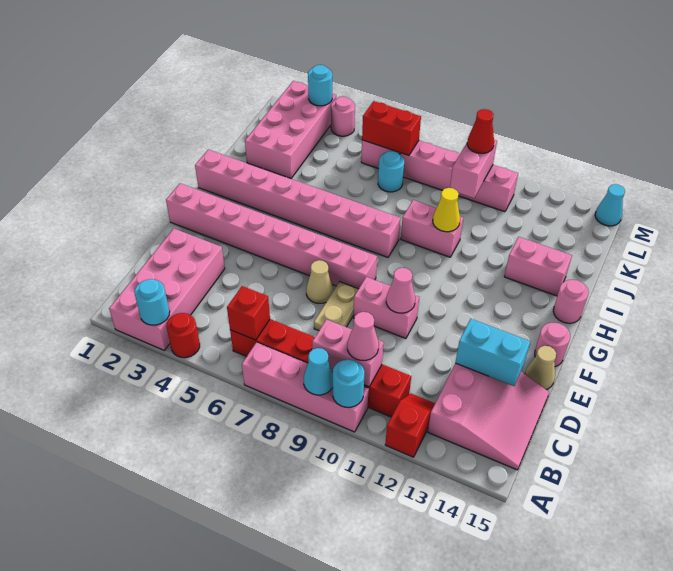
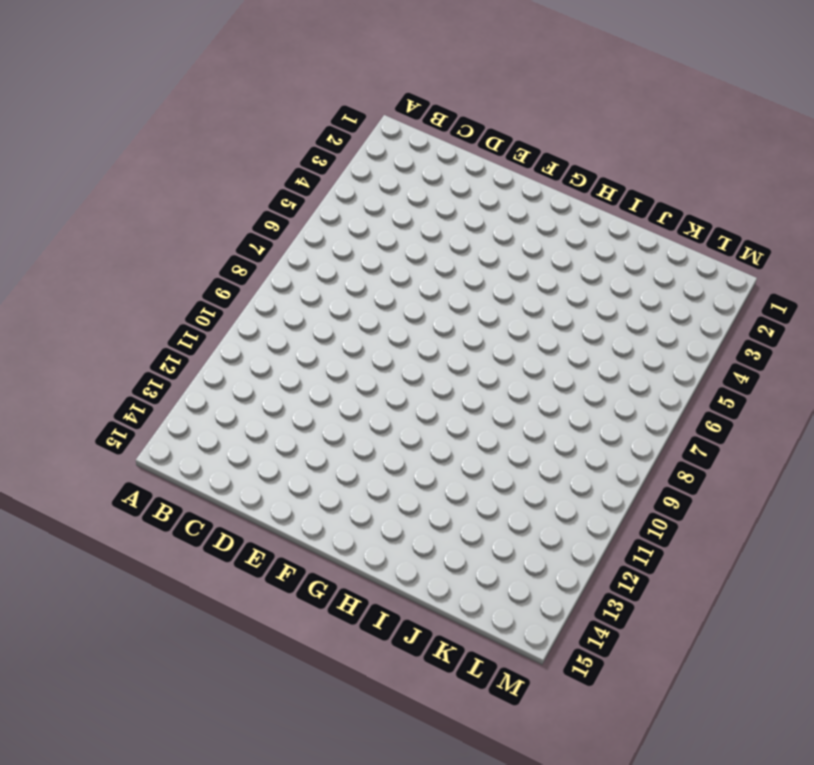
none -> pink brick A2:D3 level 1
none -> red round brick A4 level 1
none -> pink brick A7:A10 level 1
none -> red slope A12:B12 level 1 top A

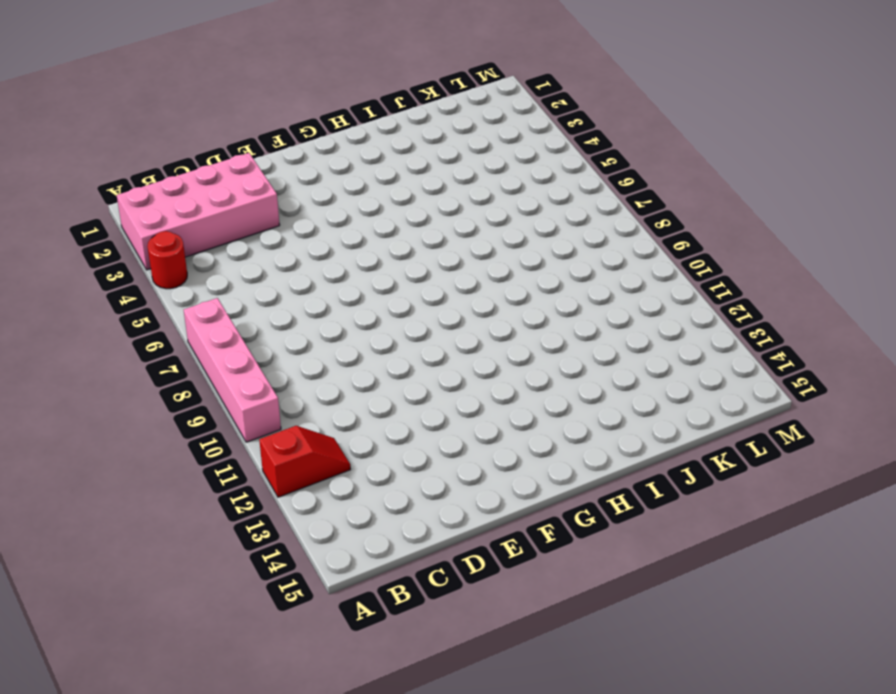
none -> red brick B6:B11 level 1
none -> pink slope B13:D15 level 1 top 13
none -> tan plate D8:E8 level 1
none -> tan cone E7 level 1

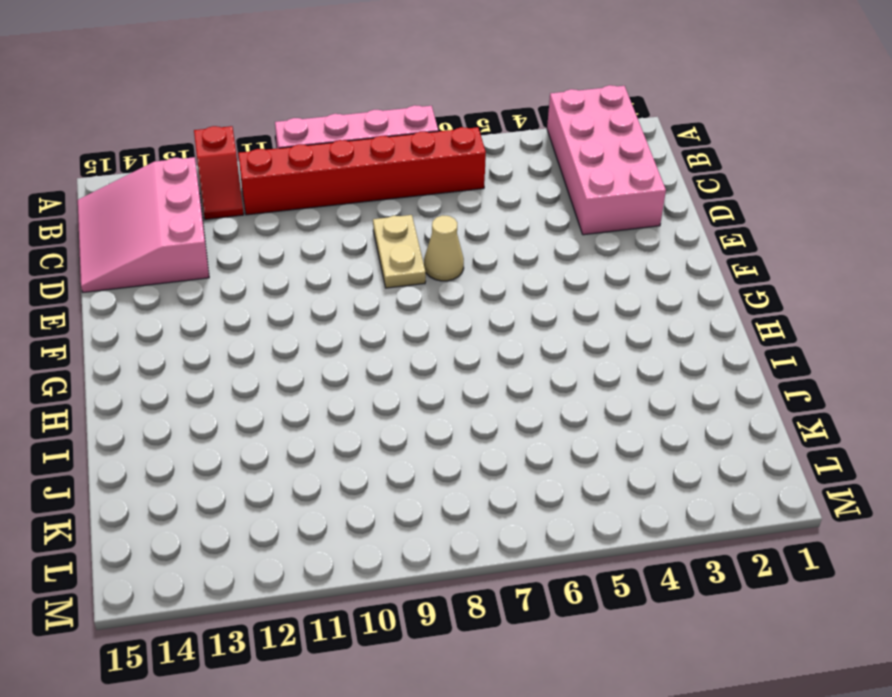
none -> red round brick A4 level 1
none -> pink brick E9:E10 level 1
none -> tan cone E15 level 1
none -> pink brick F1:F8 level 1

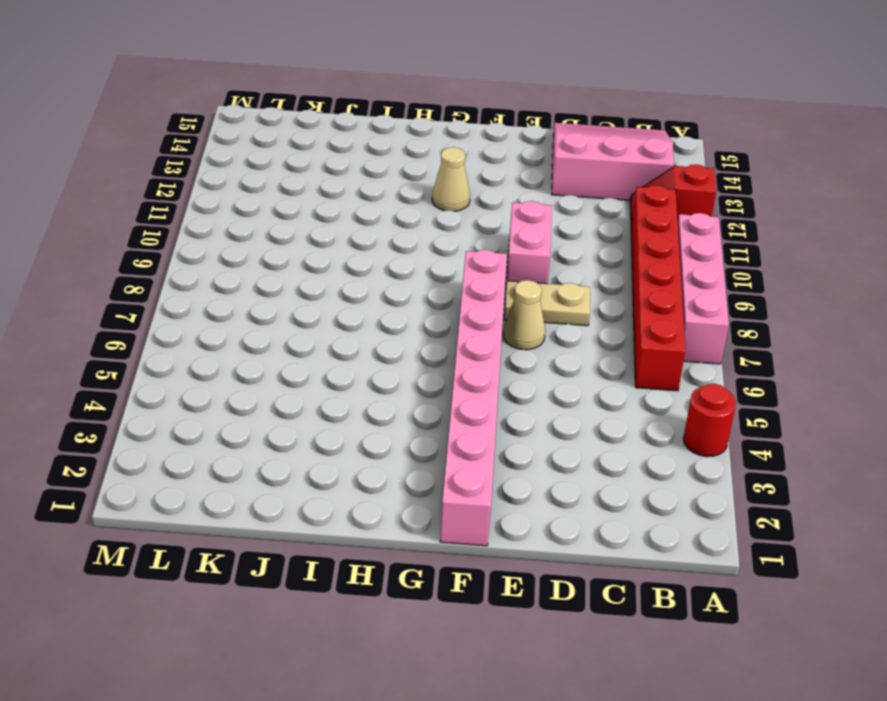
tan cone G12 level 1 -> tan cone E15 level 1
none -> pink brick A2:D3 level 1
none -> pink round brick F15 level 1
none -> pink brick H1:H8 level 1
none -> pink round brick H15 level 1

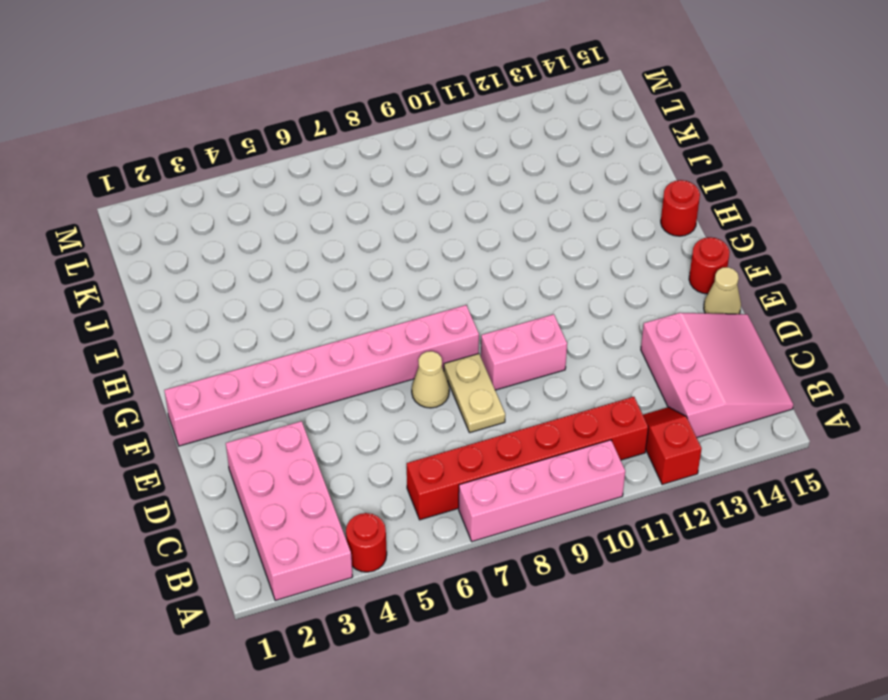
red round brick F15 level 1 -> pink round brick F15 level 1
red round brick H15 level 1 -> pink round brick H15 level 1
none -> pink brick H1:H8 level 1
none -> pink brick I9:I10 level 1
none -> pink brick I13:I14 level 1
none -> pink brick J2:M3 level 1

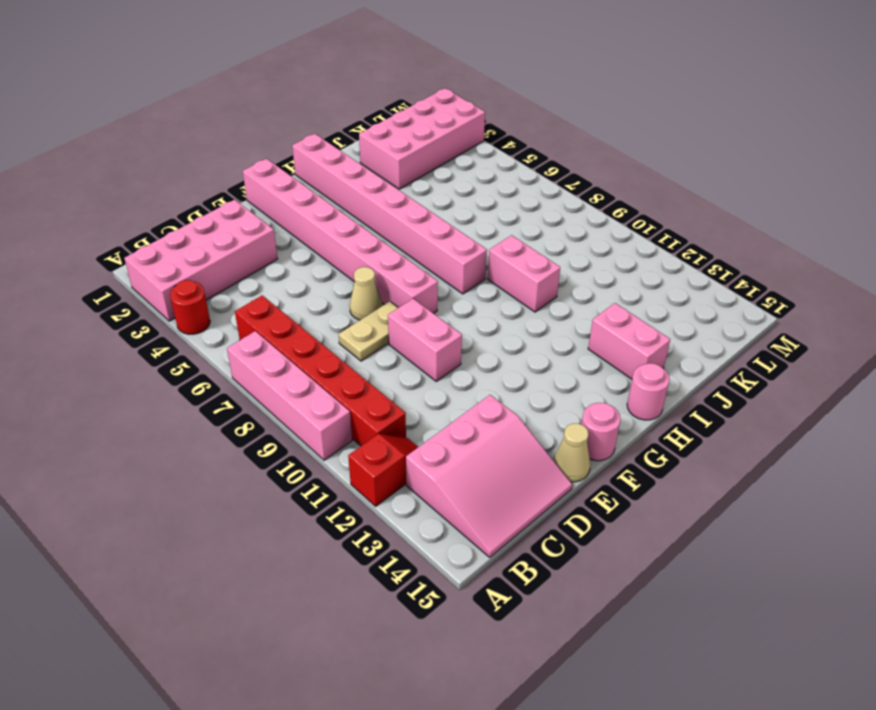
none -> cyan round brick K7 level 1
none -> pink brick L6:L11 level 1
none -> pink round brick M4 level 1
none -> cyan cone M15 level 1

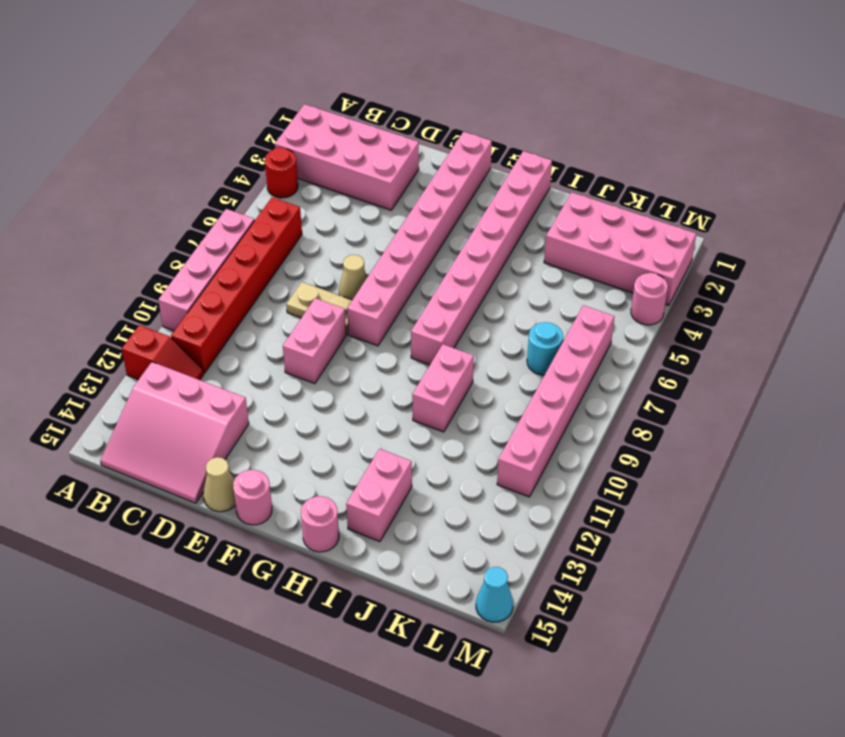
none -> cyan round brick A3 level 2
none -> cyan cone A9 level 2
none -> cyan round brick A10 level 2
none -> red brick B6 level 2

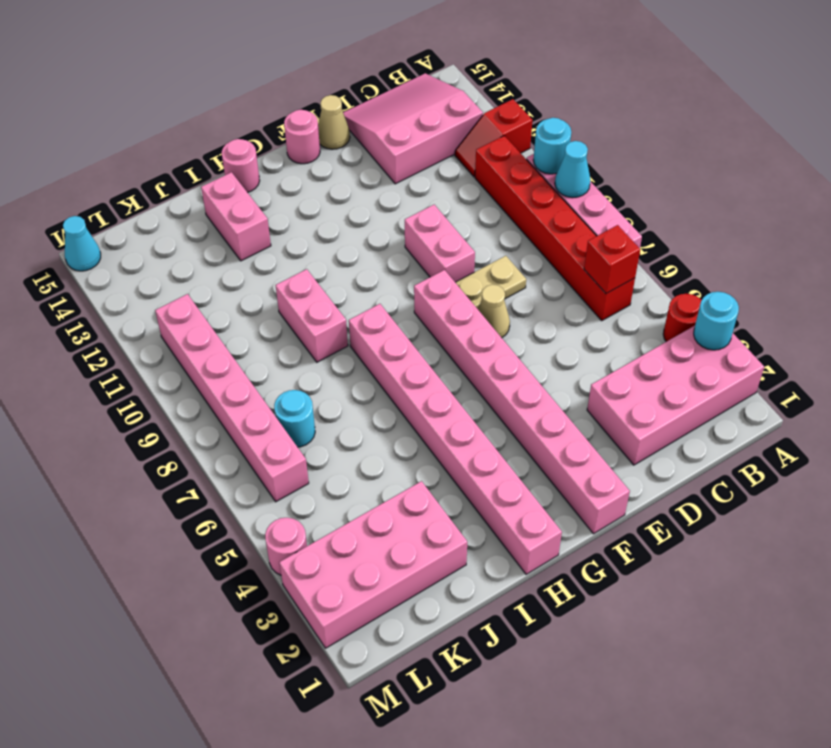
none -> pink brick B9:B10 level 2
none -> cyan brick D13:D14 level 2
none -> pink cone E10 level 2
none -> yellow cone I10 level 2

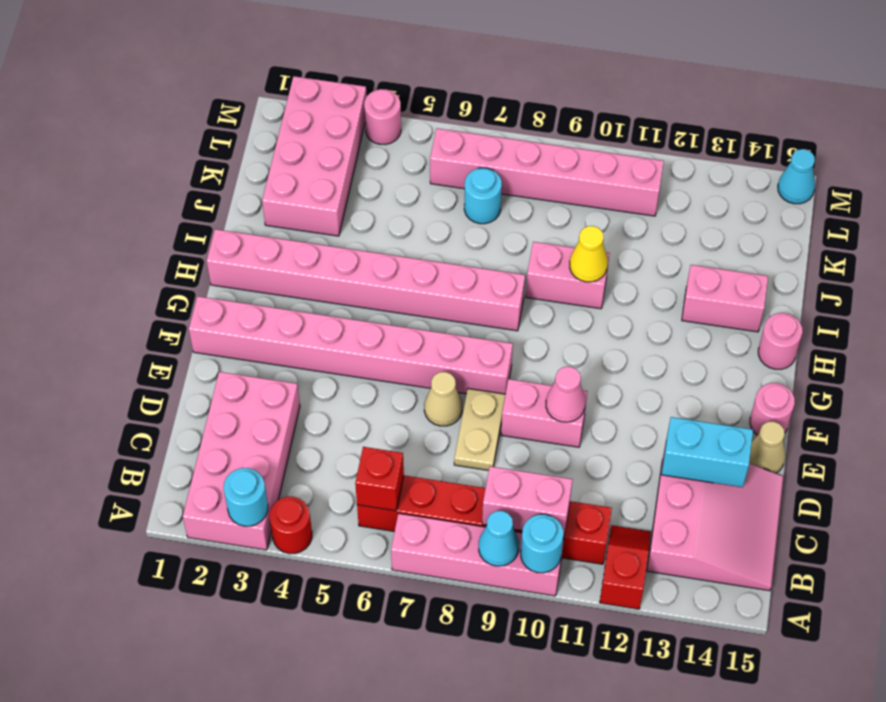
none -> pink brick K10:L10 level 2
none -> red brick L6:L7 level 2
none -> cyan round brick M3 level 2
none -> pink cone B10 level 3

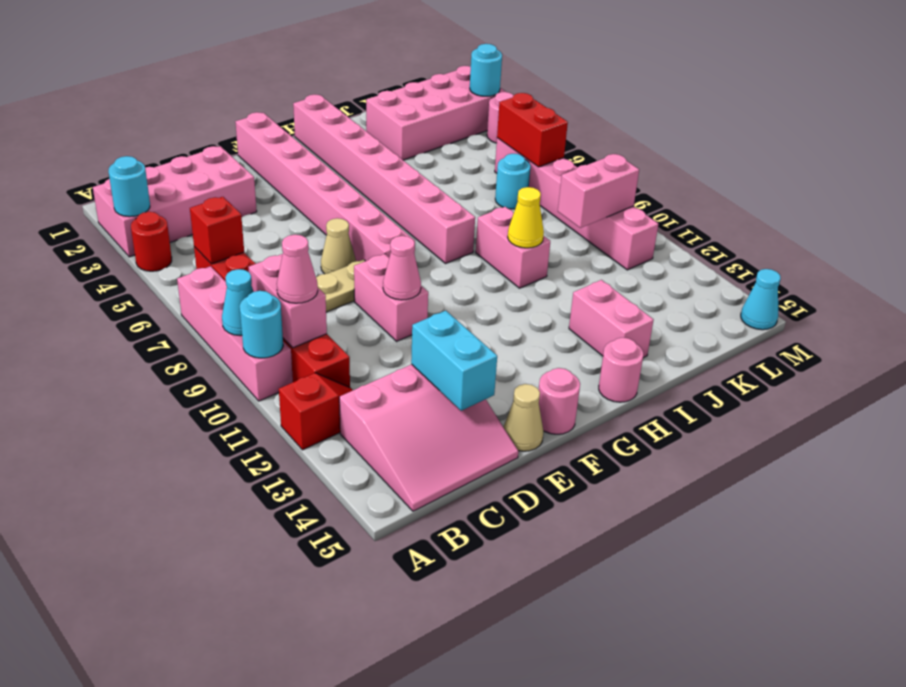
none -> red cone L10 level 3

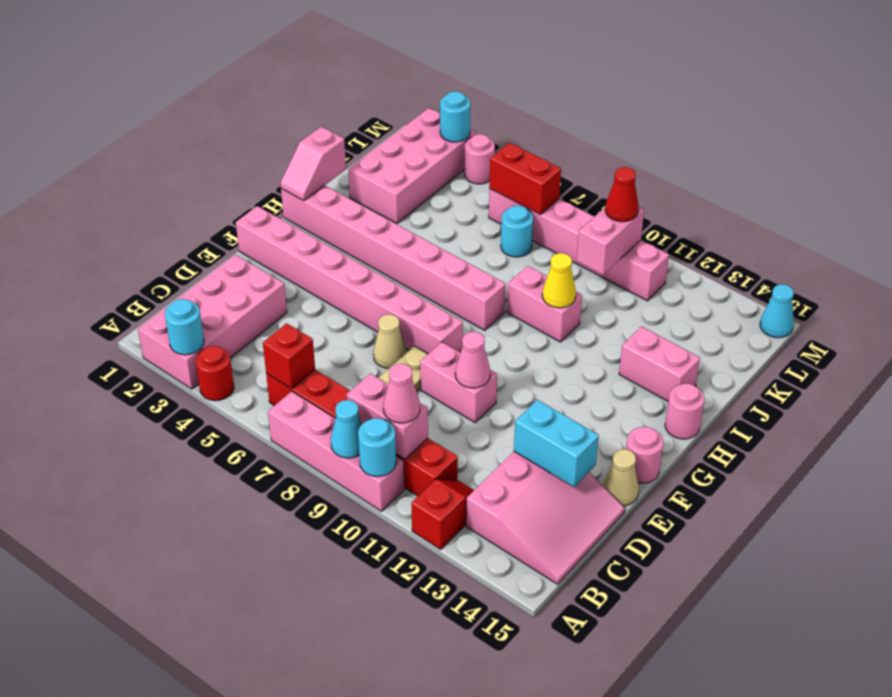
pink slope H1:I1 level 2 top I -> none

